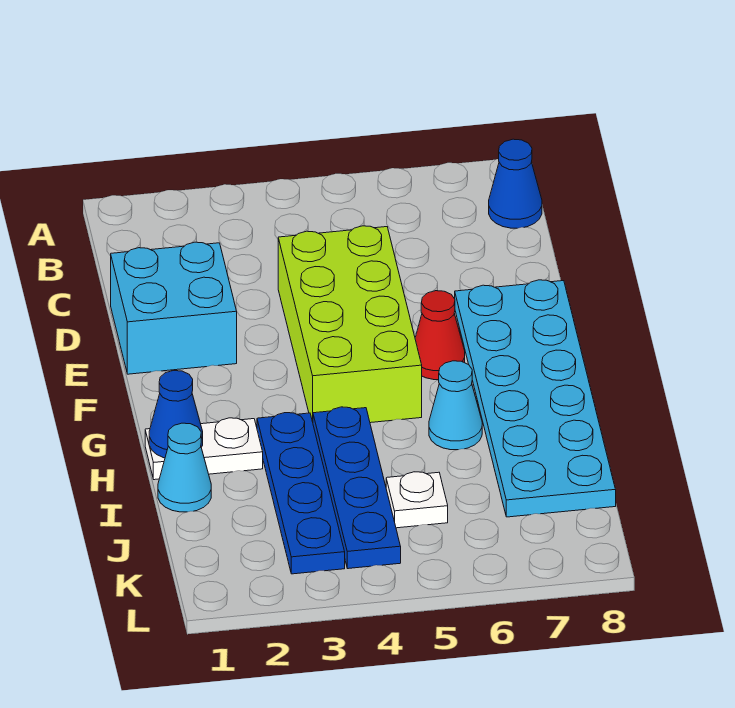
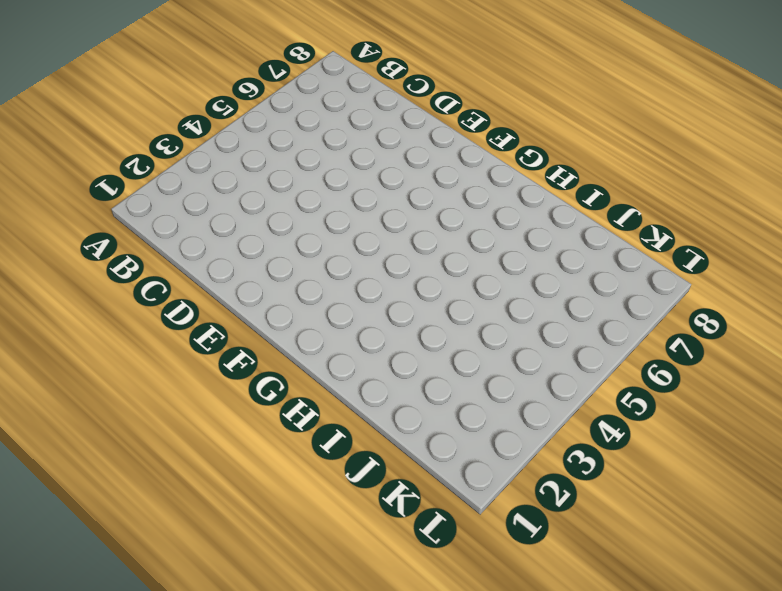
none -> blue cone B8 level 1
none -> cyan brick D1:E2 level 1
none -> lime brick D4:G5 level 1

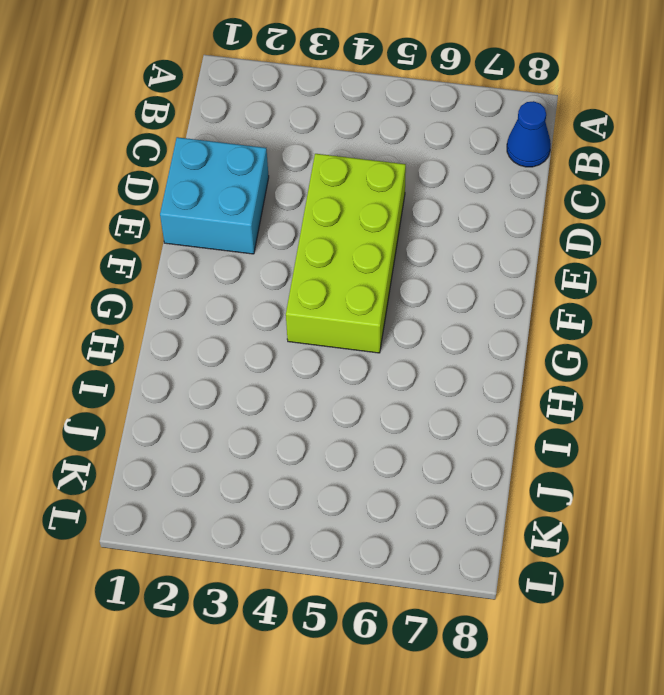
none -> cyan plate E7:J8 level 1
none -> red cone F6 level 1
none -> white plate H1:H2 level 1

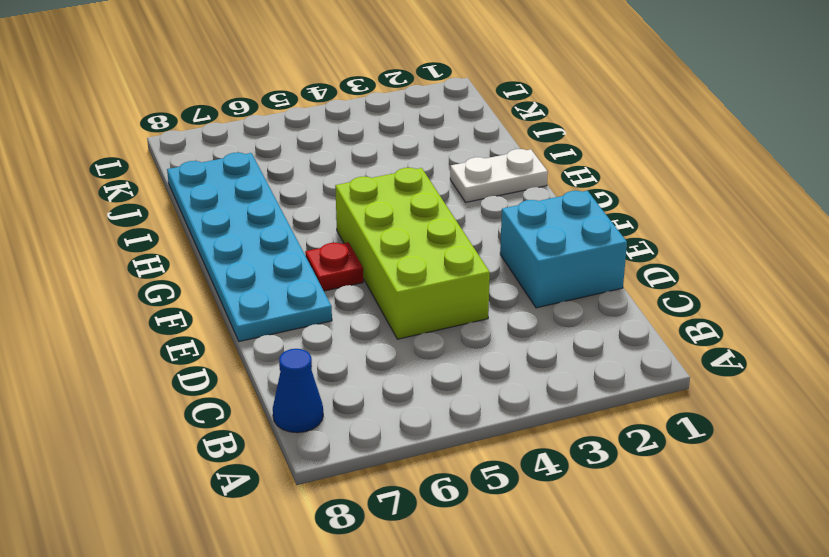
red plate F6 level 1 -> red cone F6 level 1
none -> blue plate H3:K3 level 1
none -> blue plate H4:K4 level 1
none -> cyan cone H6 level 1

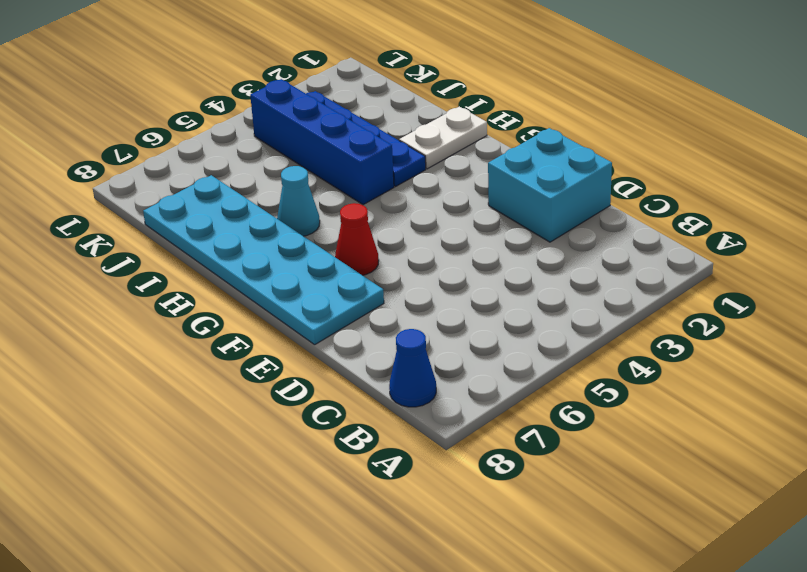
blue brick H4:K4 level 1 -> blue plate H4:K4 level 1
none -> lime brick D4:G5 level 1
none -> cyan cone I1 level 1
none -> white plate J5 level 1

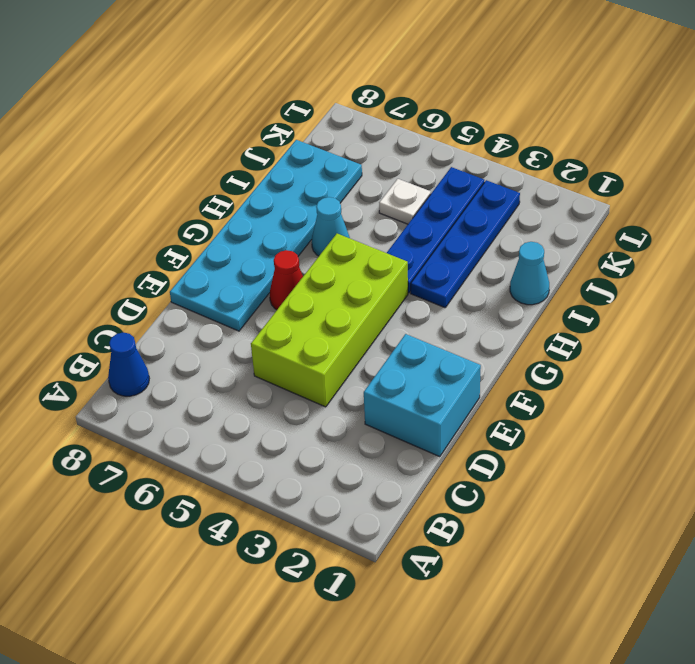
none -> white plate H1:H2 level 1
none -> blue cone H1 level 2

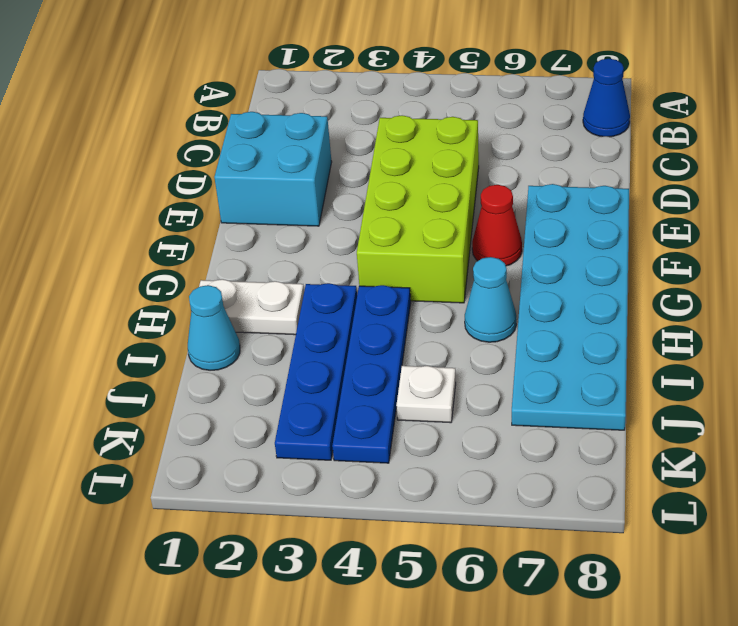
none -> blue cone H1 level 2

